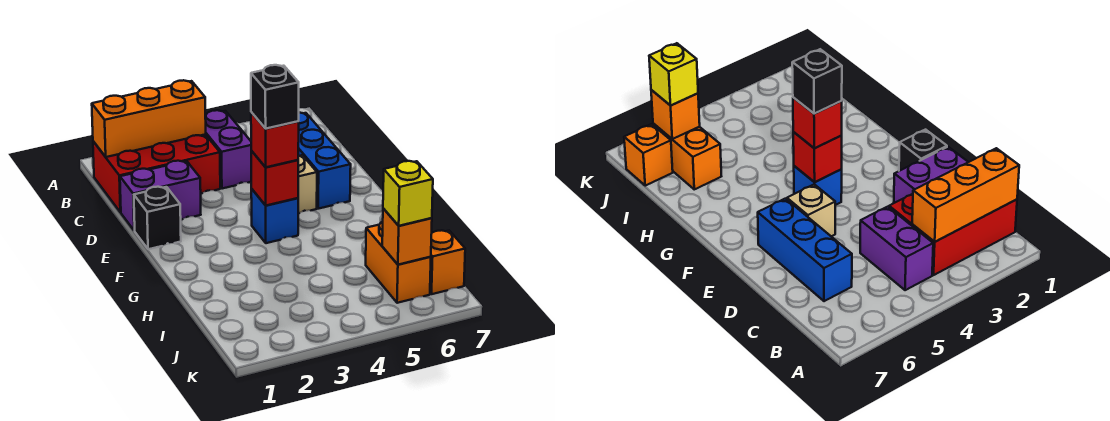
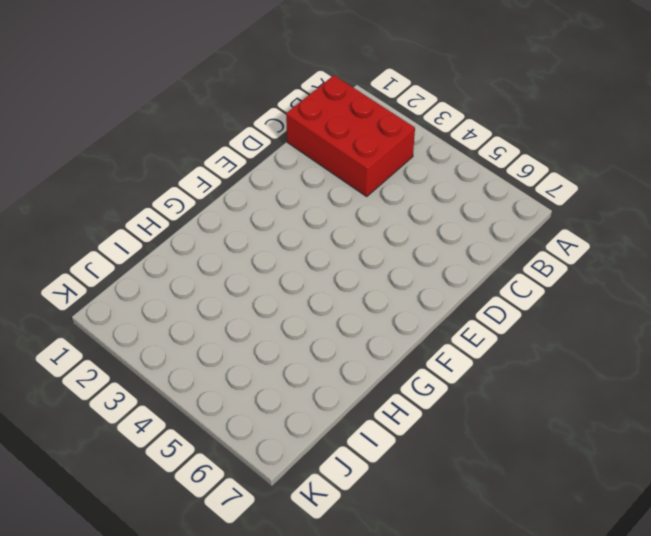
none -> purple brick B4:C4 level 1
none -> blue brick C6:E6 level 1
none -> purple brick D1:D2 level 1

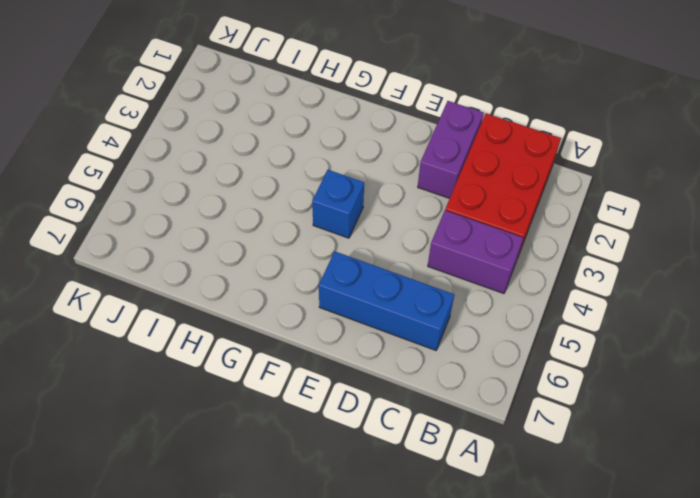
none -> black brick E1 level 1
none -> tan brick E5 level 1
none -> orange brick I6:J6 level 1

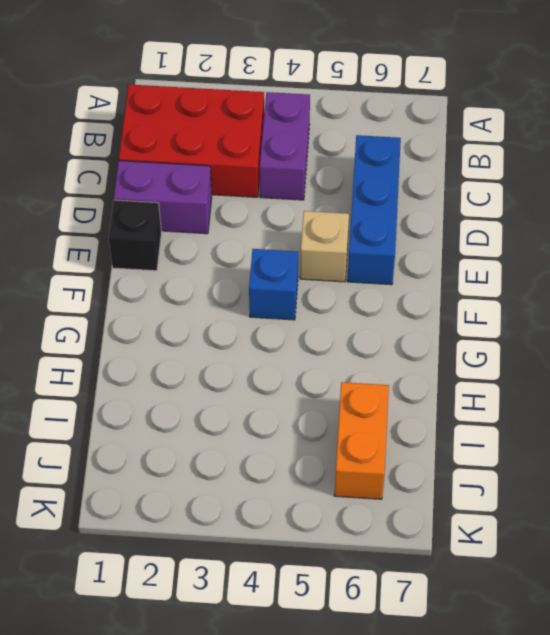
none -> orange brick J7 level 1
none -> orange brick B1:B3 level 2
none -> red brick F4 level 2

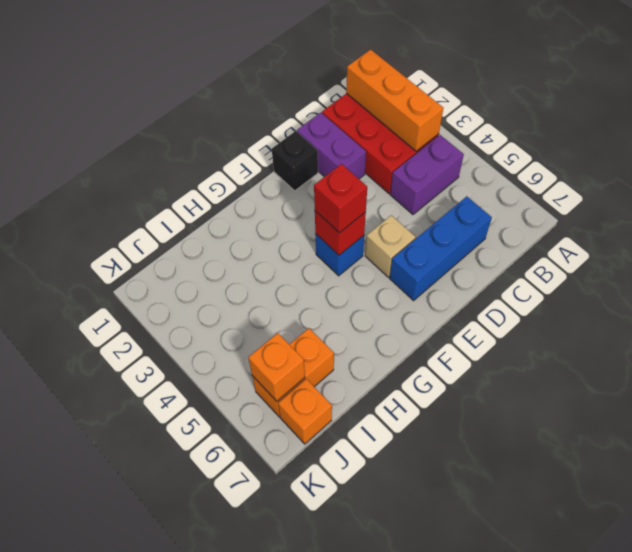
none -> yellow brick J6 level 3
none -> black brick F4 level 4

